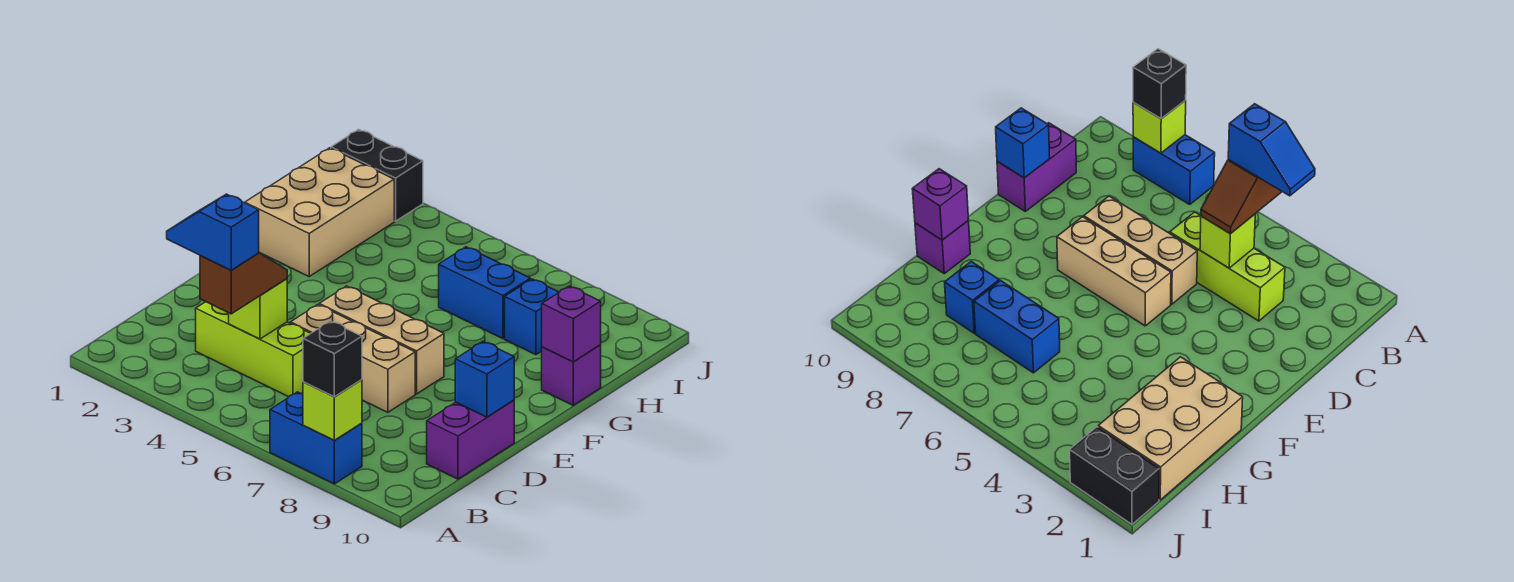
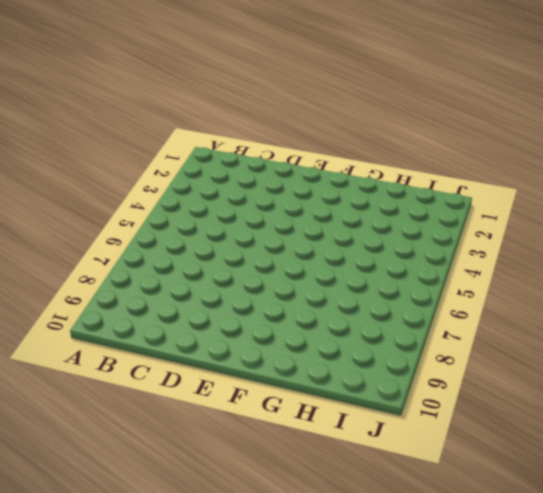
none -> blue brick A7:A8 level 1
none -> lime brick C3:C5 level 1
none -> purple brick C10:D10 level 1

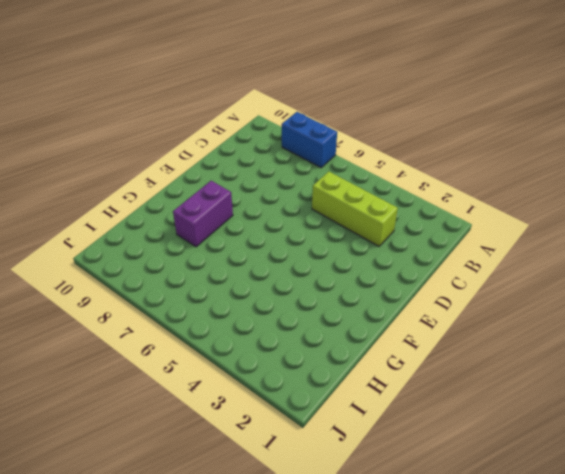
purple brick F8:G8 level 1 -> purple brick C10:D10 level 1
none -> tan brick D5:D7 level 1
none -> tan brick E5:E7 level 1
none -> tan brick G1:I2 level 1

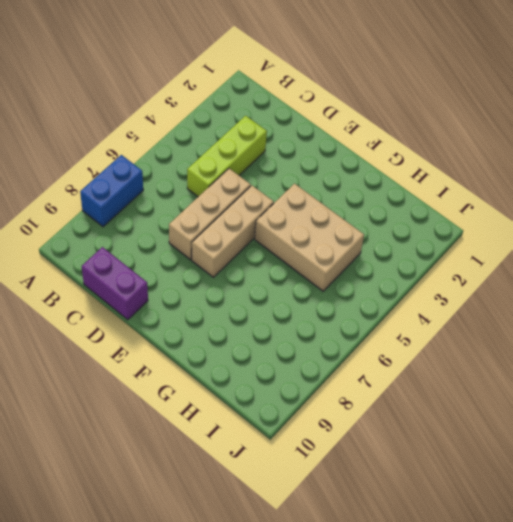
tan brick F4:H5 level 1 -> tan brick G1:I2 level 1
none -> purple brick G10 level 1
none -> blue brick H6:H7 level 1
none -> blue brick H8 level 1

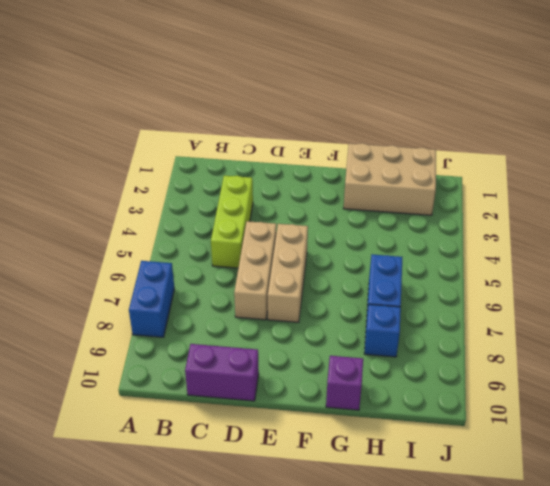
none -> black brick J1:J2 level 1
none -> lime brick A8 level 2
none -> lime brick C4 level 2

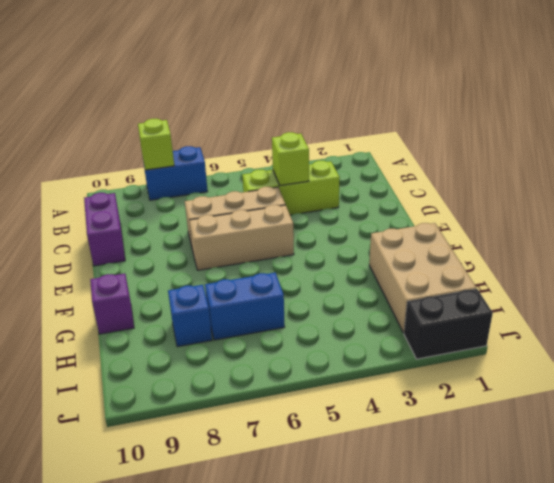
none -> blue brick D10 level 2
none -> purple brick G10 level 2
none -> black brick A8 level 3

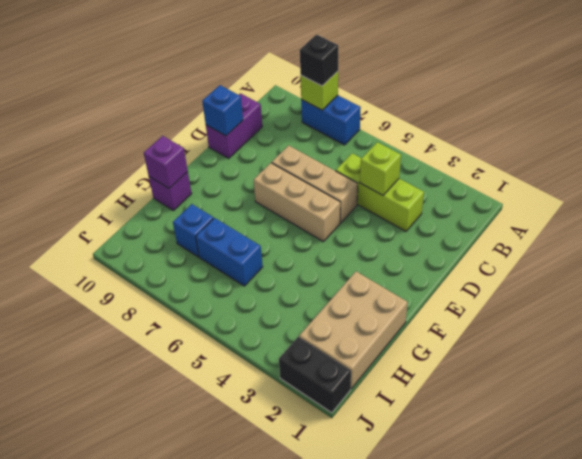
none -> brown slope B4:C4 level 3 top B
none -> blue slope B3:B4 level 4 top 4

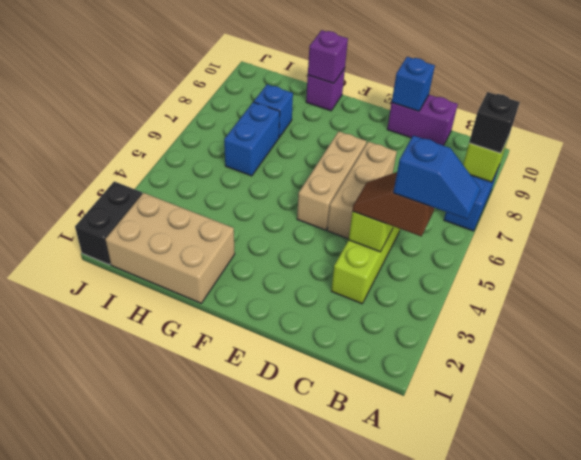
blue slope A4:B4 level 4 top B -> blue slope B3:B4 level 4 top 4

